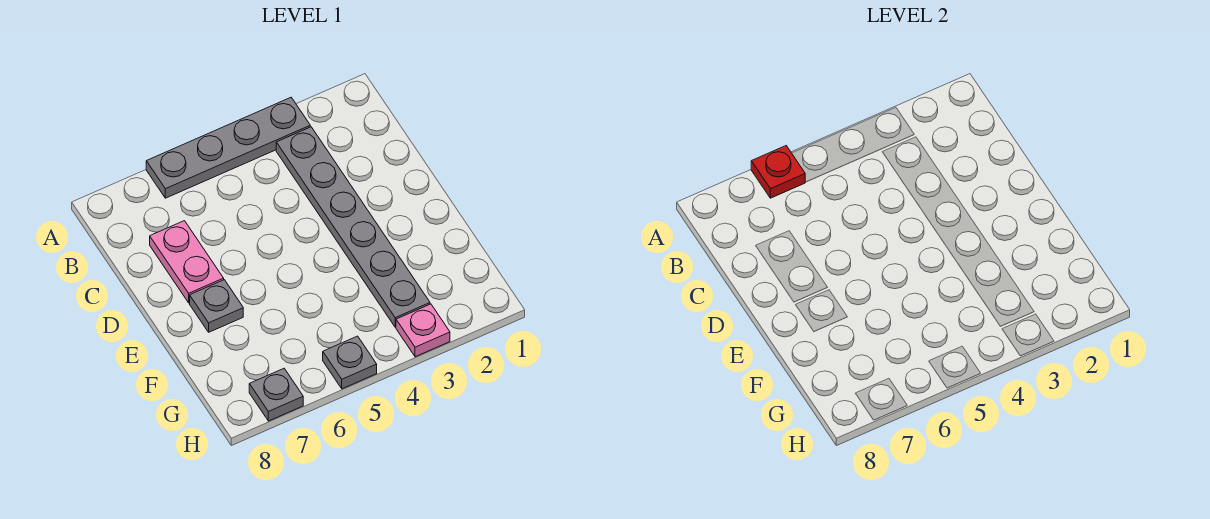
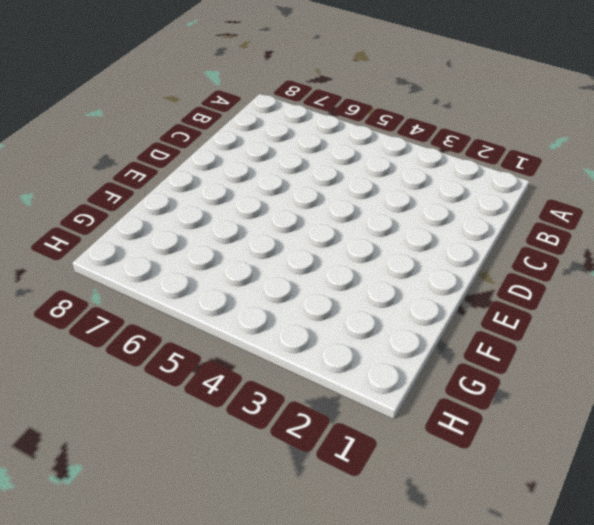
none -> grey plate A3:A6 level 1
none -> grey plate B3:G3 level 1

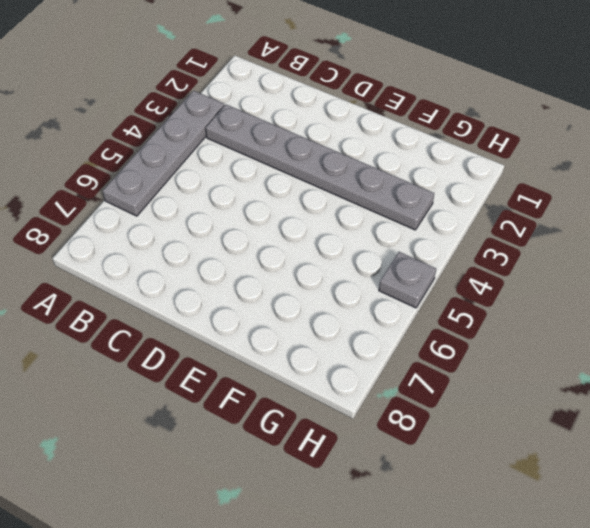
none -> pink plate C7:D7 level 1
none -> grey plate E7 level 1

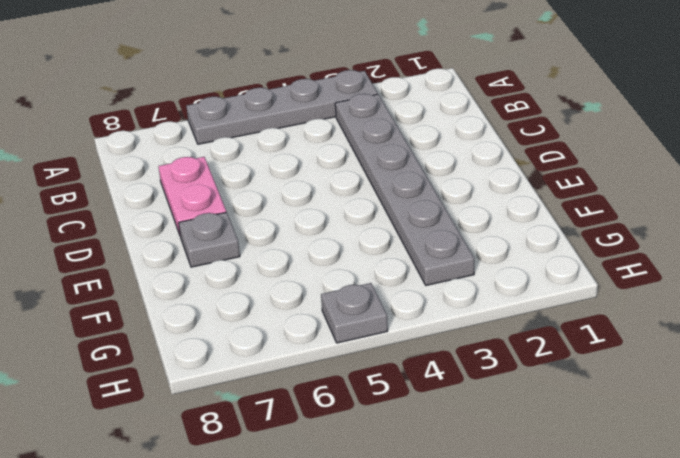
none -> pink plate H3 level 1
none -> grey plate H7 level 1

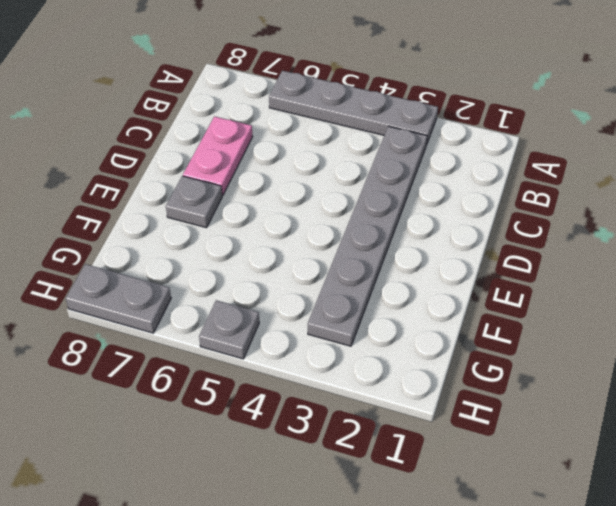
grey plate H7:H8 level 1 -> grey plate H7 level 1
none -> pink plate H3 level 1
none -> red plate A6 level 2

